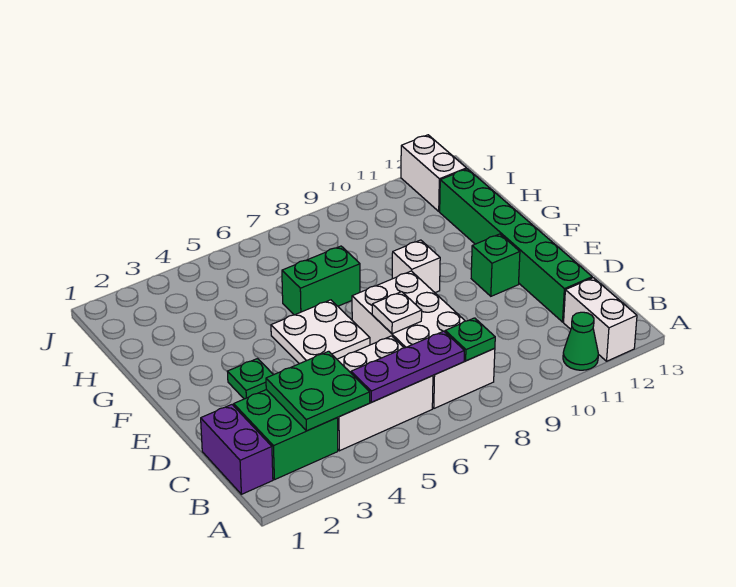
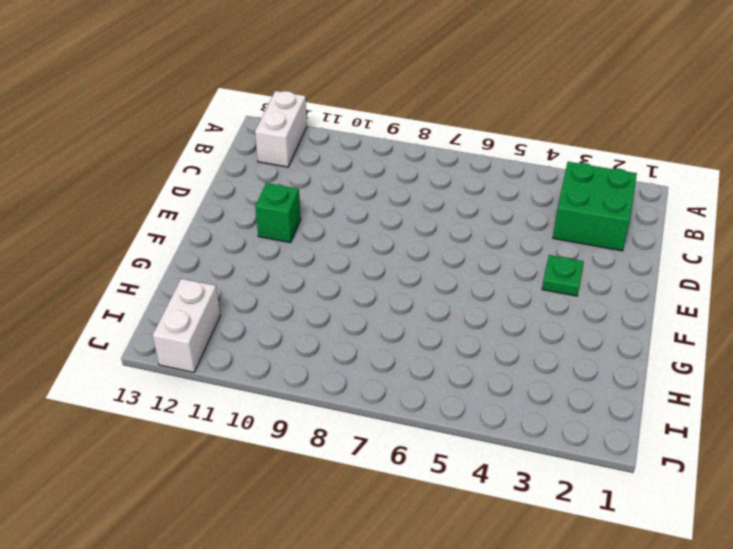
none -> green cone A11 level 1
none -> purple brick B1:C1 level 1
none -> white brick B4:C6 level 1

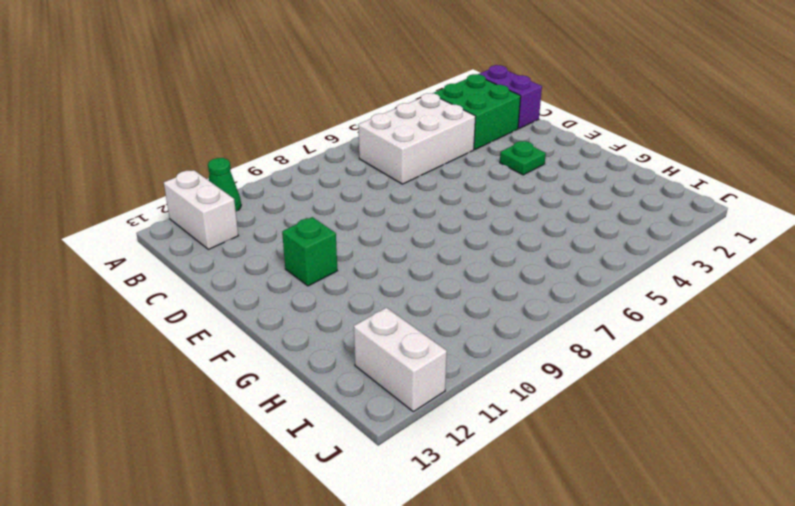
none -> white brick B7:E8 level 1
none -> green brick C12:H12 level 1
none -> white plate E5:F6 level 1

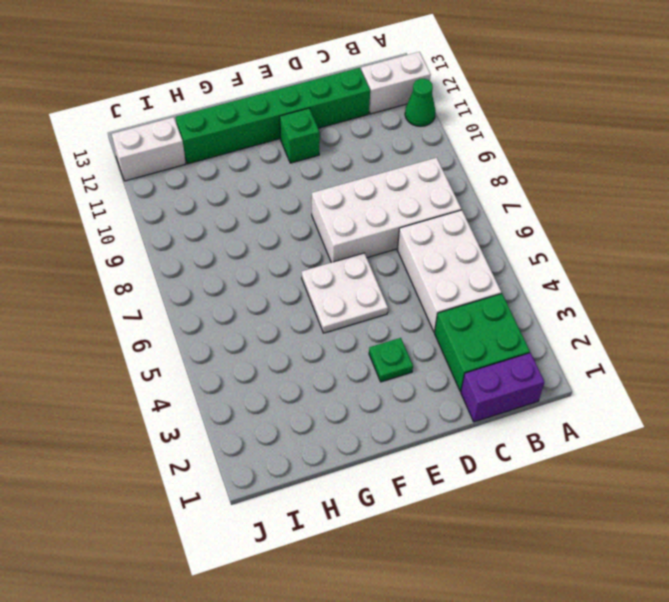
none -> white brick F9 level 1
none -> green brick G6:G7 level 1
none -> green plate B3:C4 level 2

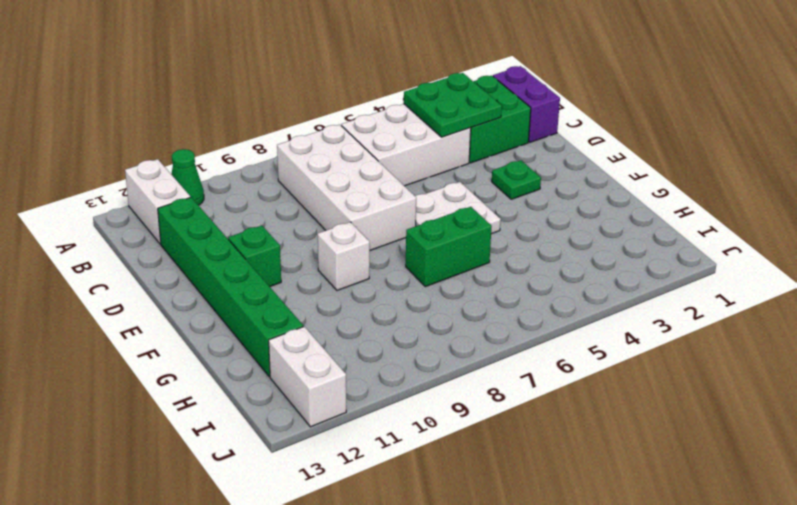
none -> purple plate B5:B7 level 2
none -> green plate B8 level 2
none -> white plate D7 level 2

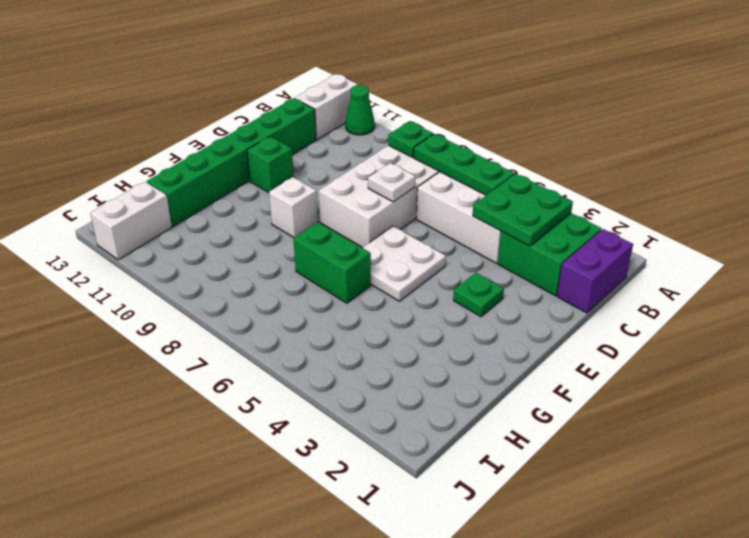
green plate B5:B7 level 2 -> purple plate B5:B7 level 2

